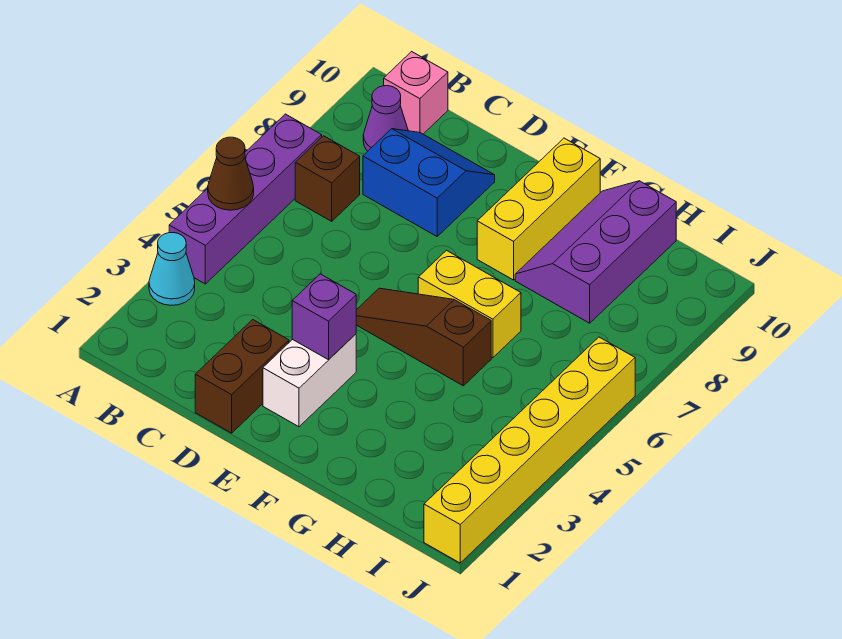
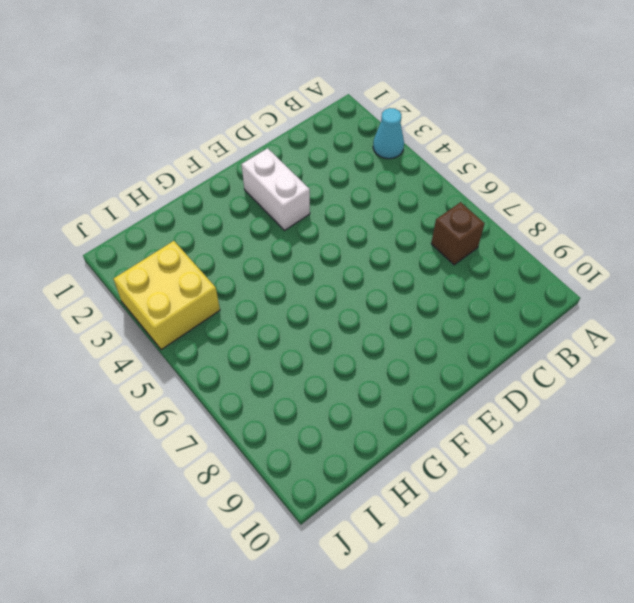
yellow brick I3:J4 level 1 -> yellow brick J1:J6 level 1
none -> purple brick A4:A7 level 1
none -> purple cone B9 level 1
none -> pink brick B10 level 1

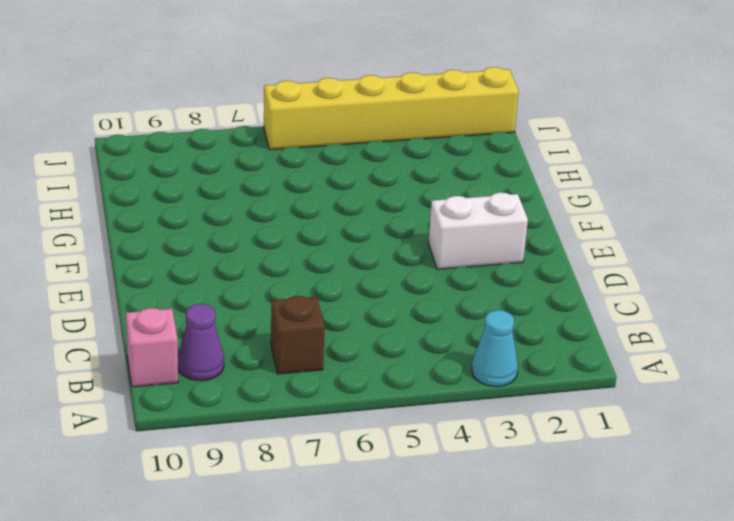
none -> purple brick A4:A7 level 1
none -> blue slope C8:D9 level 1 top 8
none -> brown brick D1:D2 level 1

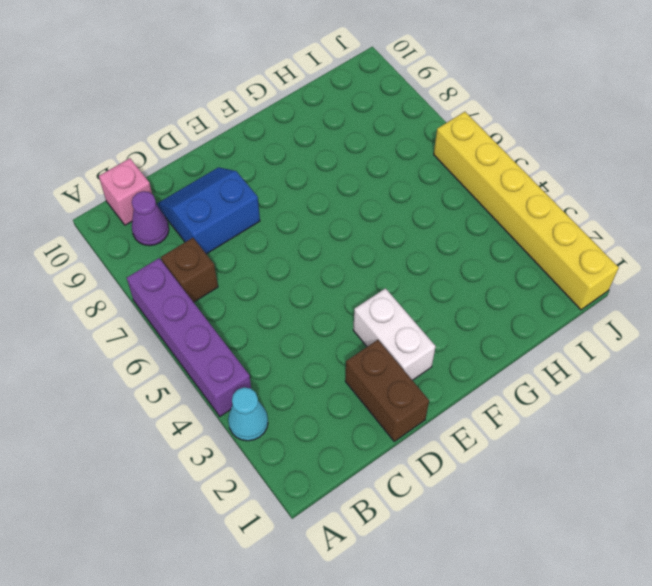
none -> brown slope E5:G5 level 1 top G
none -> yellow brick F6:G6 level 1
none -> yellow brick F8:F10 level 1

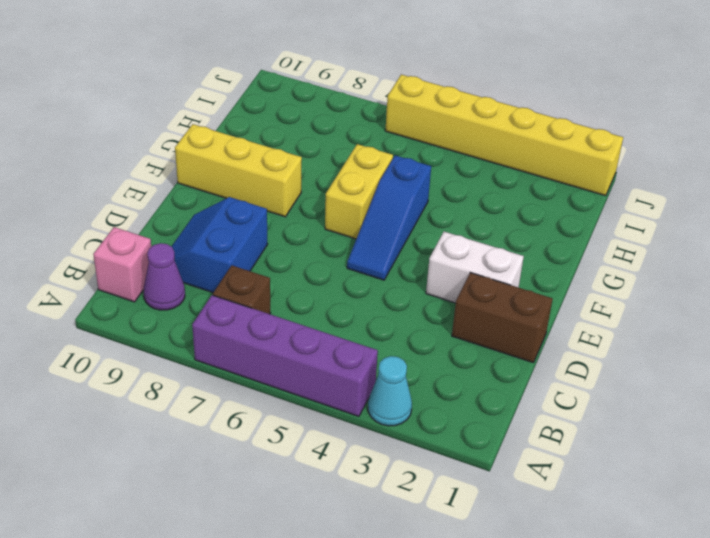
blue slope E5:G5 level 1 top G -> brown slope E5:G5 level 1 top G
none -> purple slope G8:H10 level 1 top H
none -> brown cone A5 level 2
none -> purple brick E3 level 2

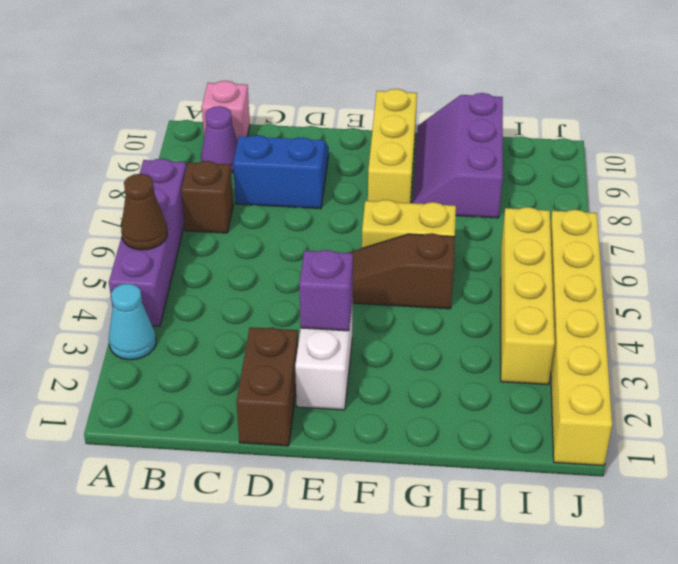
yellow brick I3:I6 level 1 -> none

